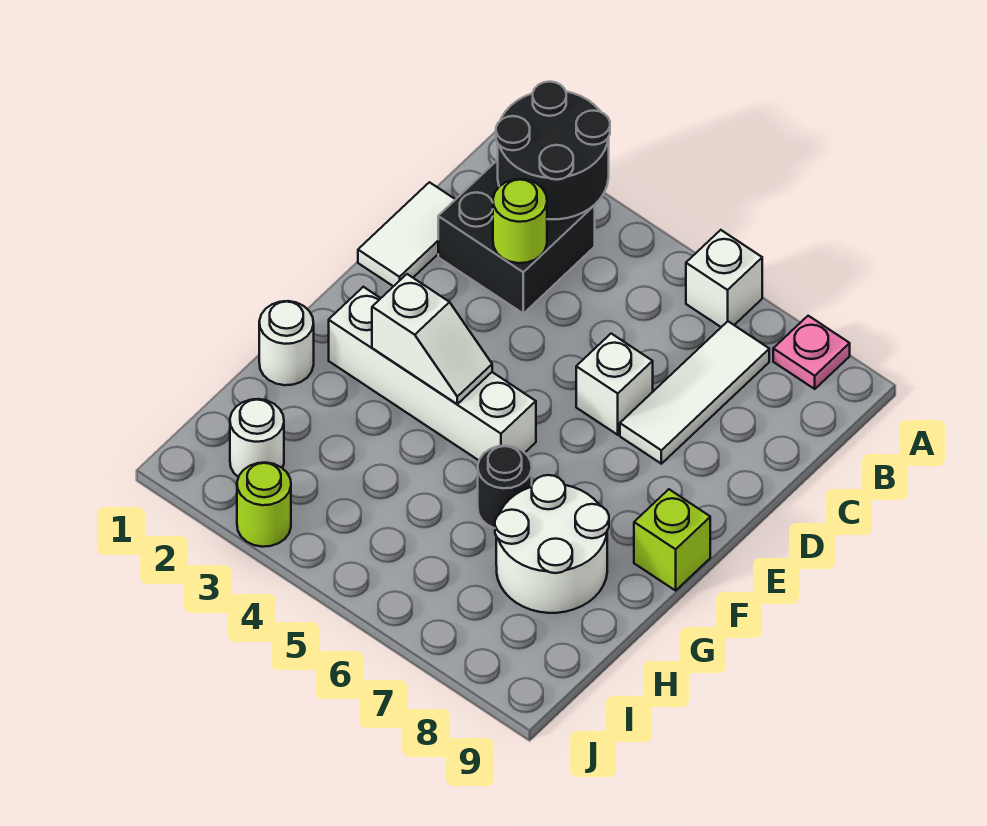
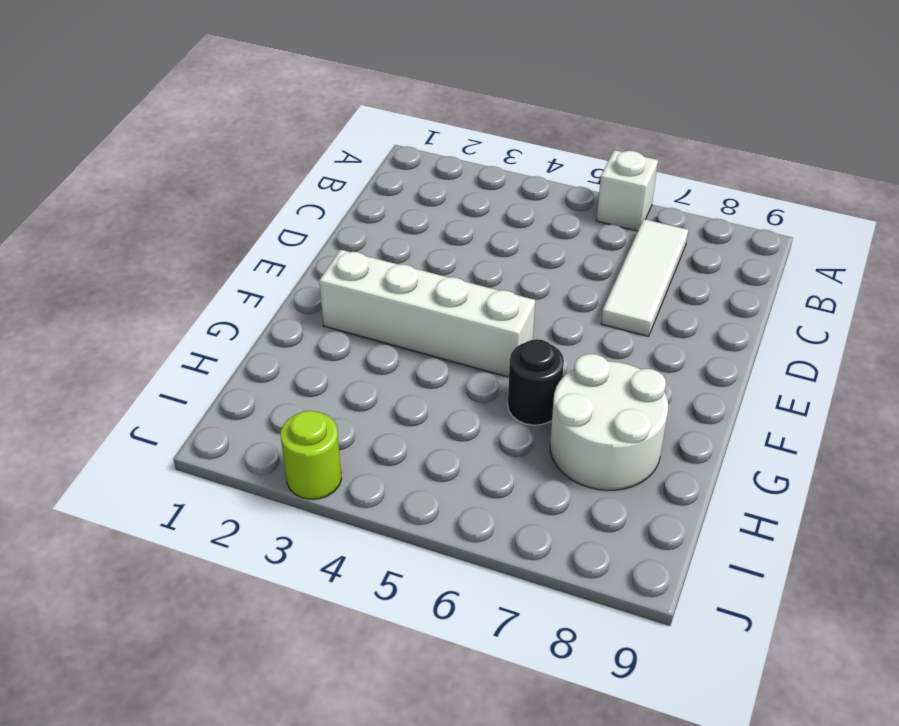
none -> pink plate A8 level 1
none -> black brick B2:C3 level 1
none -> white tile C1:D1 level 1

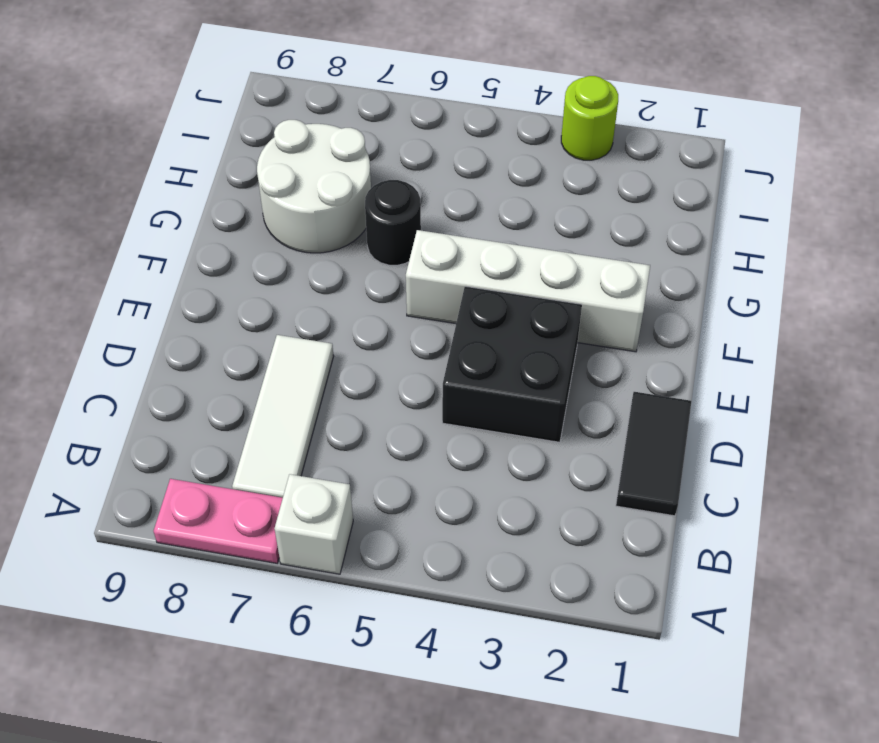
pink plate A7:A8 level 1 -> pink plate A8 level 1
black tile C1:D1 level 1 -> white tile C1:D1 level 1
black brick D3:E4 level 1 -> black brick B2:C3 level 1
none -> white brick D6 level 1
none -> lime brick F9 level 1
none -> white round brick G1 level 1

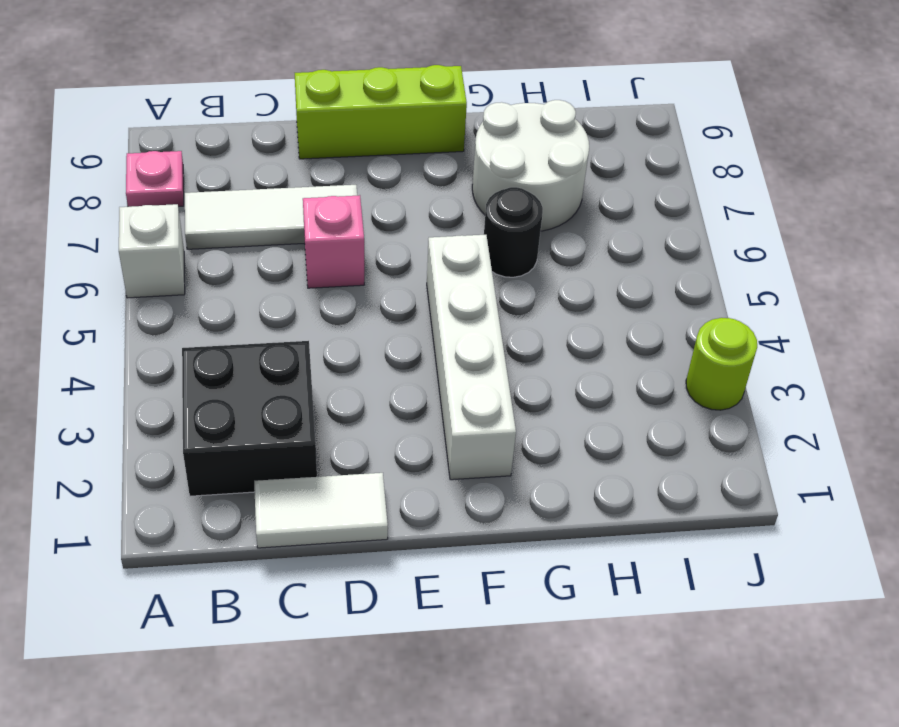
pink brick D6 level 1 -> white brick D6 level 1
lime brick D9:F9 level 1 -> lime brick F9 level 1
none -> white round brick G1 level 1
none -> white round brick I2 level 1
none -> black round brick A2:B3 level 2

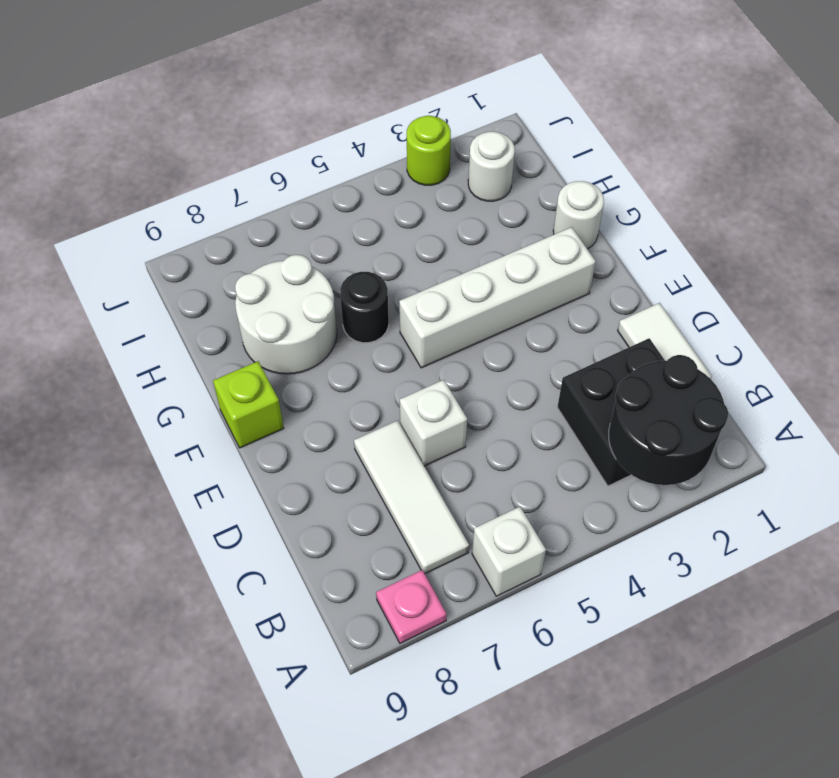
none -> lime round brick C3 level 2
none -> white slope F3:F4 level 2 top 3

